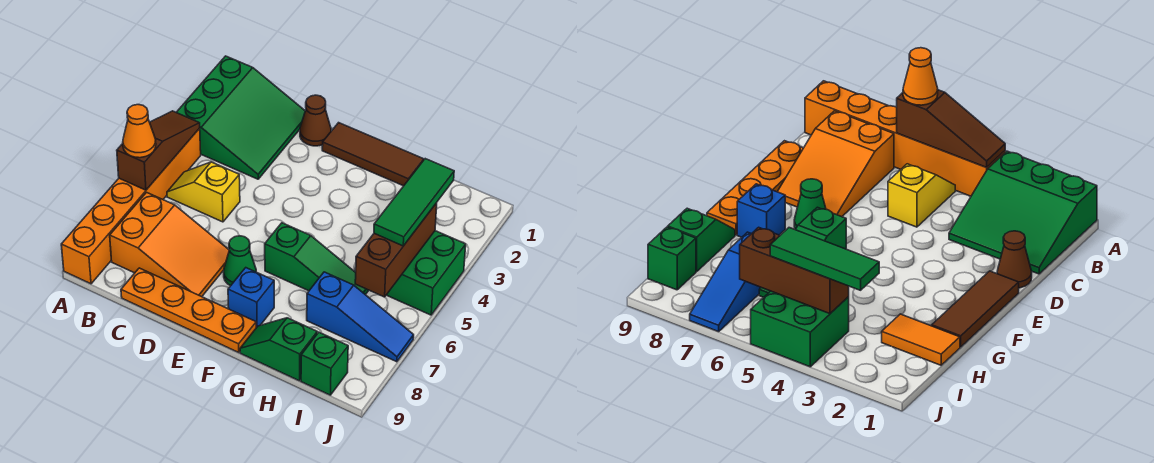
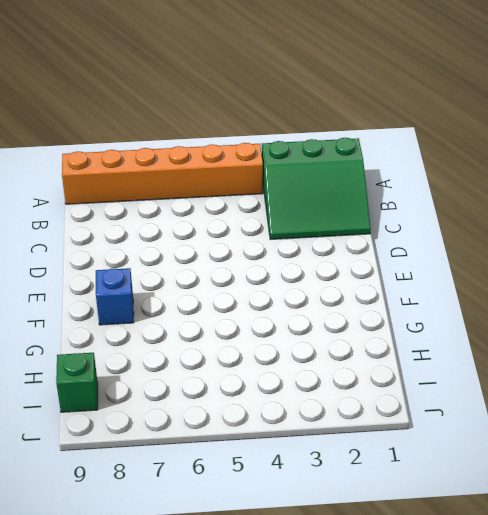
none -> yellow slope B5:C5 level 1 top C
none -> orange slope B7:D8 level 1 top B
none -> orange plate C9:F9 level 1

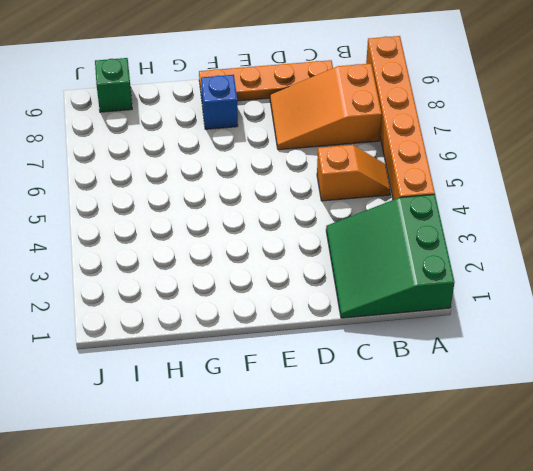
orange slope B5:C5 level 1 top C -> yellow slope B5:C5 level 1 top C
none -> brown cone D1 level 1
none -> brown tile E1:G1 level 1
none -> green cone E7 level 1

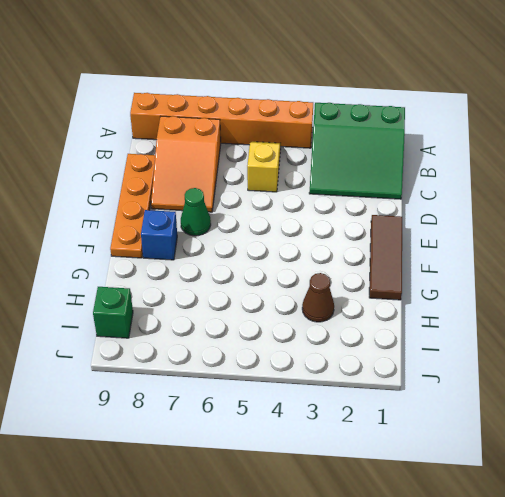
brown cone H3 level 1 -> brown cone D1 level 1
none -> green slope F6:H6 level 1 top F
none -> green slope G9:H9 level 1 top H
none -> orange tile H1:H2 level 1

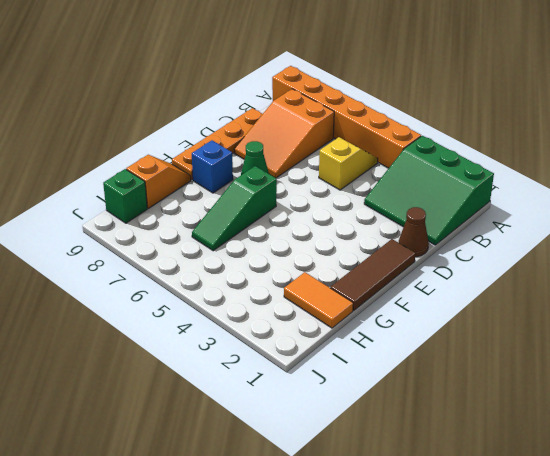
orange slope G9:H9 level 1 top H -> green slope G9:H9 level 1 top H
none -> blue slope H7:J7 level 1 top H
none -> green brick I4:J5 level 1
none -> brown slope A4:A6 level 2 top 6

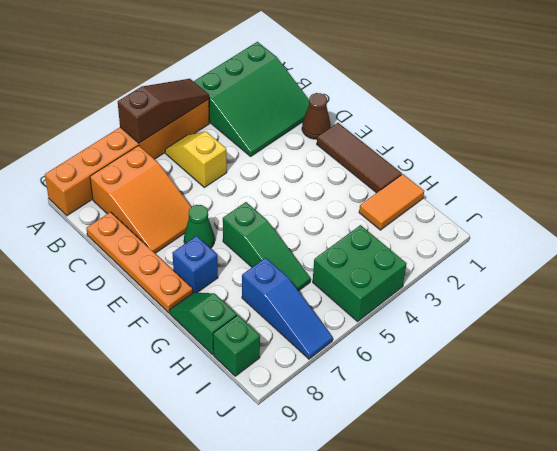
none -> brown brick I4:I6 level 2
none -> orange cone A6 level 3
none -> green tile I3:I5 level 3

